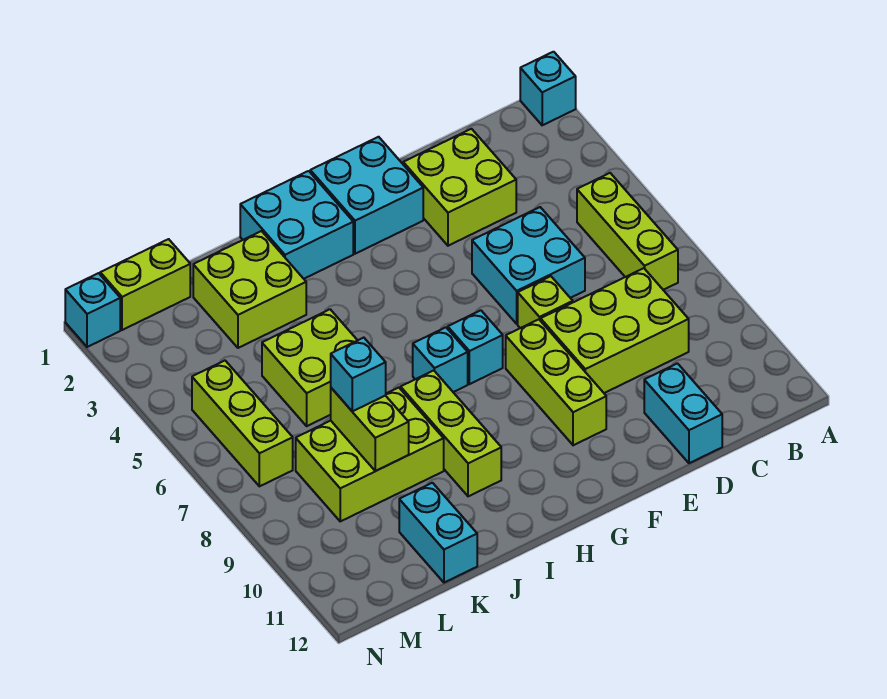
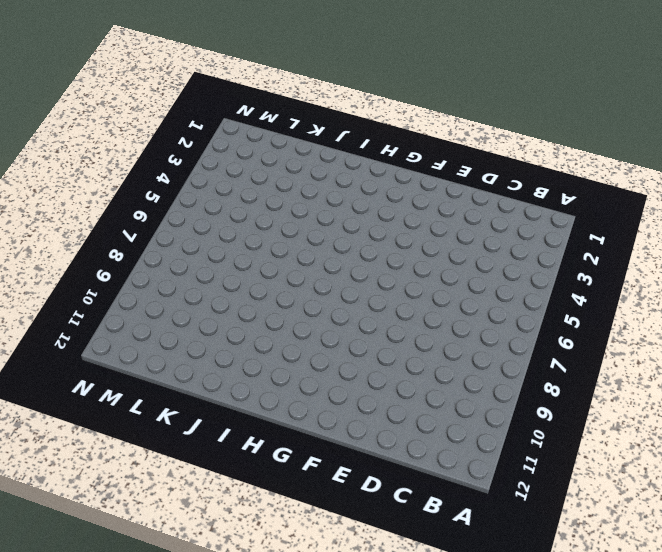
none -> cyan brick A1 level 1
none -> lime brick B5:B7 level 1
none -> lime brick C8:E9 level 1

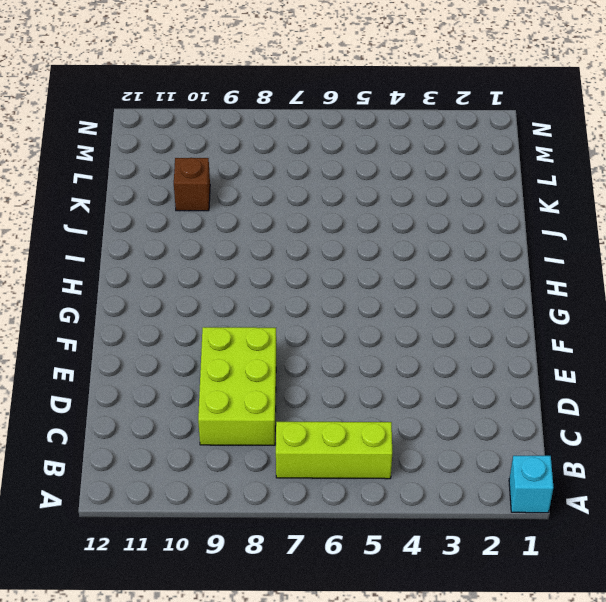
brown brick K10 level 1 -> none
none -> lime brick D2:E3 level 1
none -> cyan brick D5:E6 level 1
none -> cyan brick D11:D12 level 1

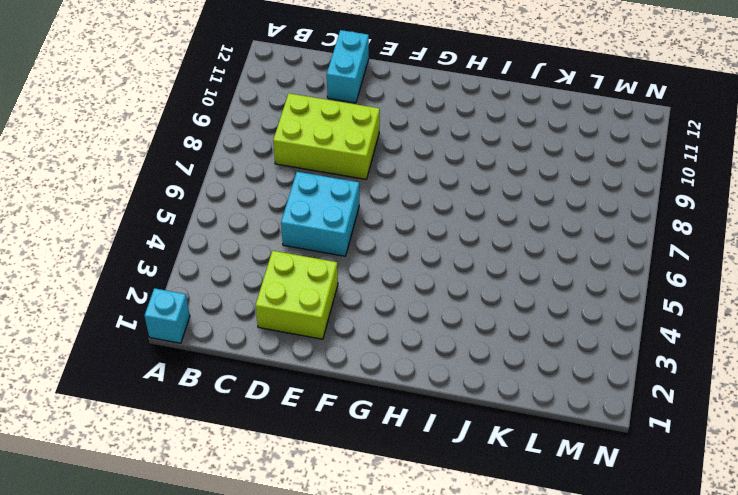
none -> lime brick B5:B7 level 1
none -> lime brick E7 level 1
none -> cyan brick F1:G2 level 1

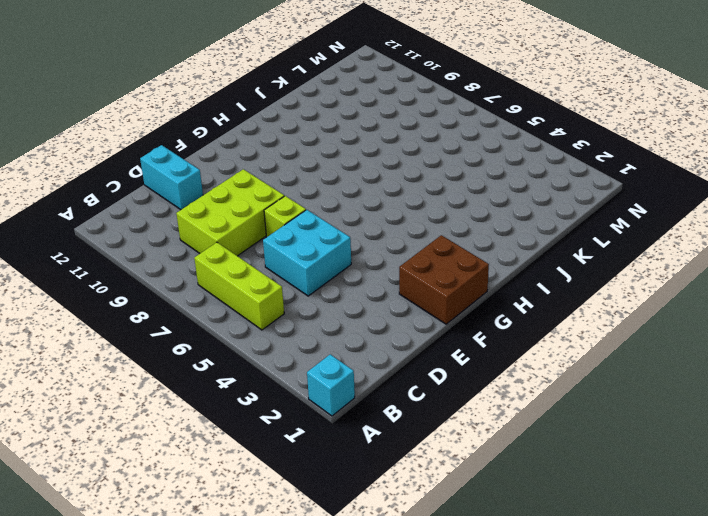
brown brick F1:G2 level 1 -> cyan brick F1:G2 level 1
none -> lime brick D2:E3 level 1
none -> lime brick F8:F10 level 1
none -> cyan brick G7 level 1

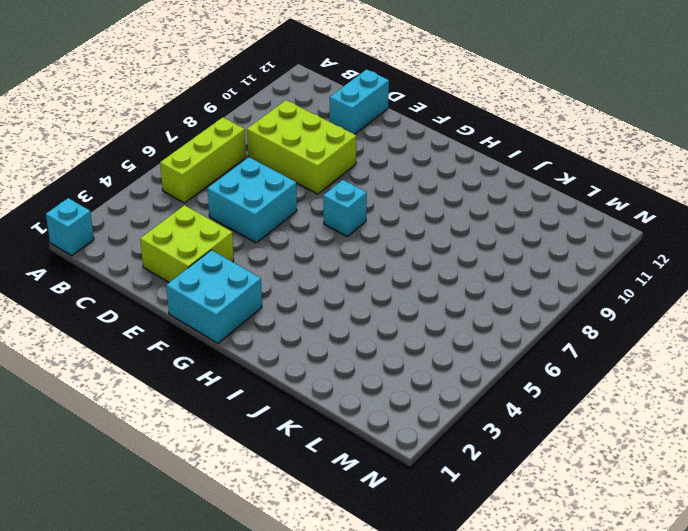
none -> lime brick E7 level 1
none -> lime brick F8:F10 level 1
none -> cyan brick H1:I2 level 1

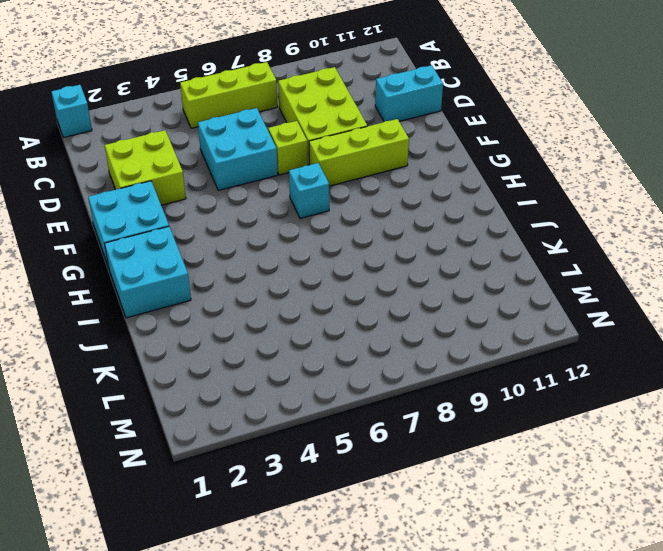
none -> cyan brick H7 level 1
none -> lime brick I8:I10 level 1
none -> lime brick J2:K3 level 1

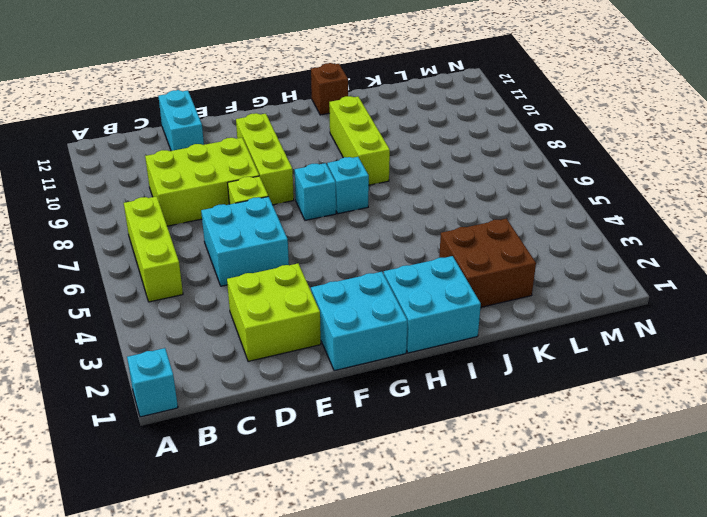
brown brick I12 level 1 -> none
brown brick J2:K3 level 1 -> lime brick J2:K3 level 1
none -> lime brick J5:K6 level 1
none -> lime brick J8:L9 level 1
none -> cyan brick K11:K12 level 1

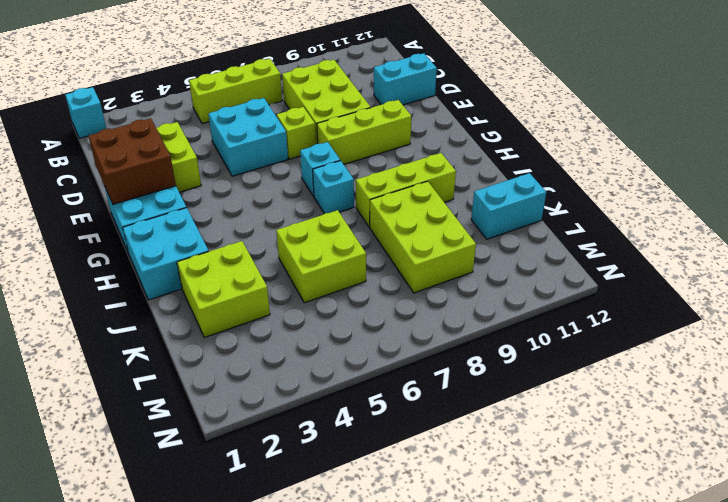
brown brick E1:F2 level 2 -> none
none -> lime brick L1:M1 level 1
none -> lime brick M5:M7 level 1
none -> cyan brick N1 level 1

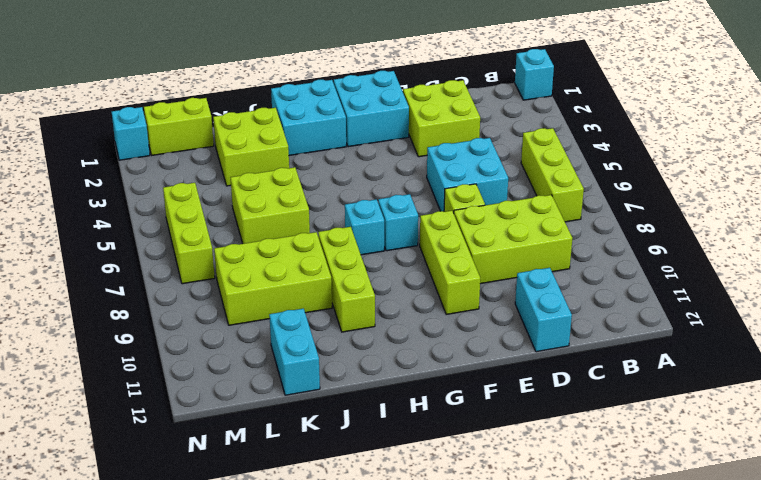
none -> lime brick K8:K9 level 2
none -> cyan brick K8 level 3

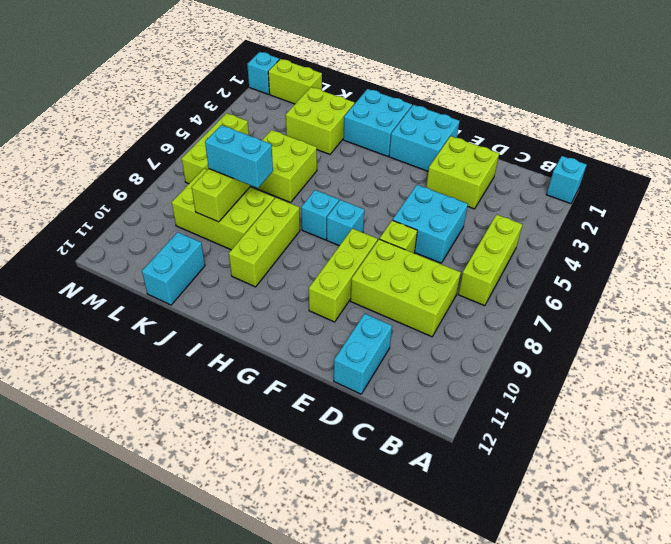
cyan brick J8:K8 level 3 -> cyan brick K8 level 3

